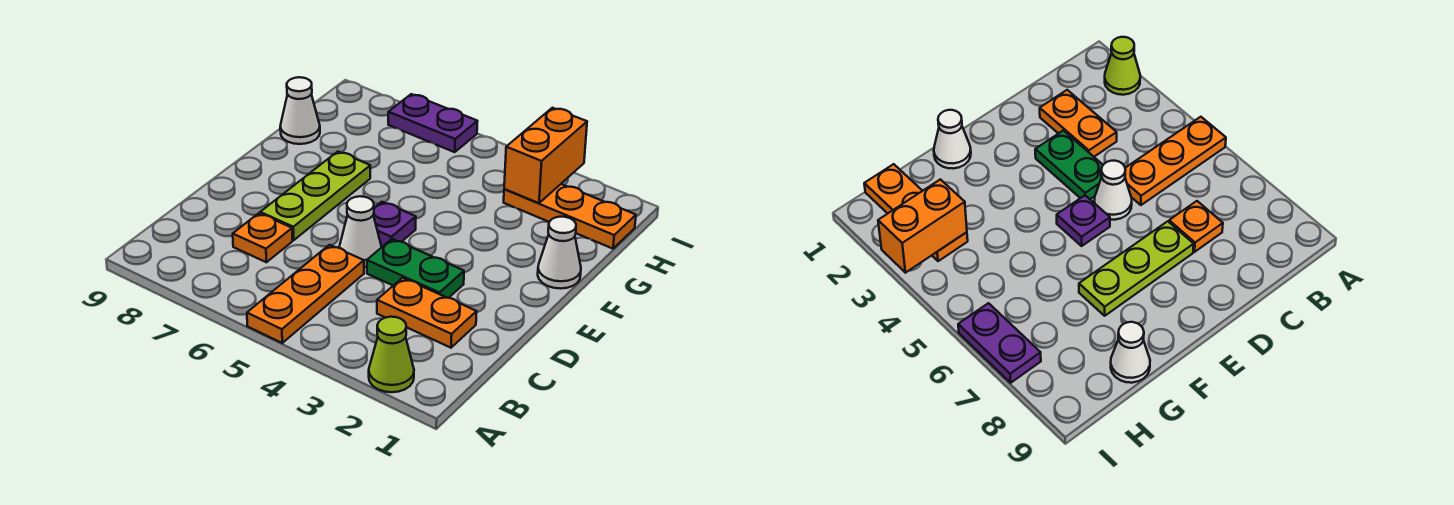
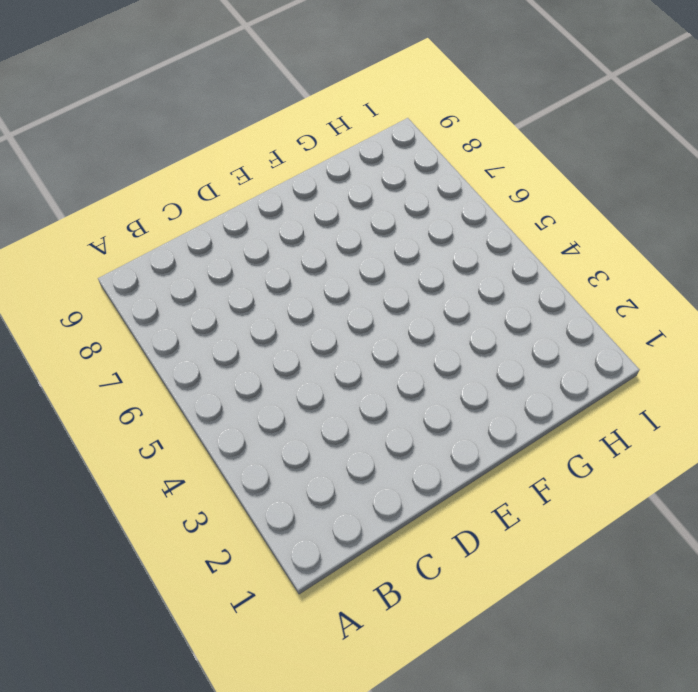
none -> lime cone A2 level 1
none -> orange plate A5:C5 level 1
none -> orange plate C2:C3 level 1

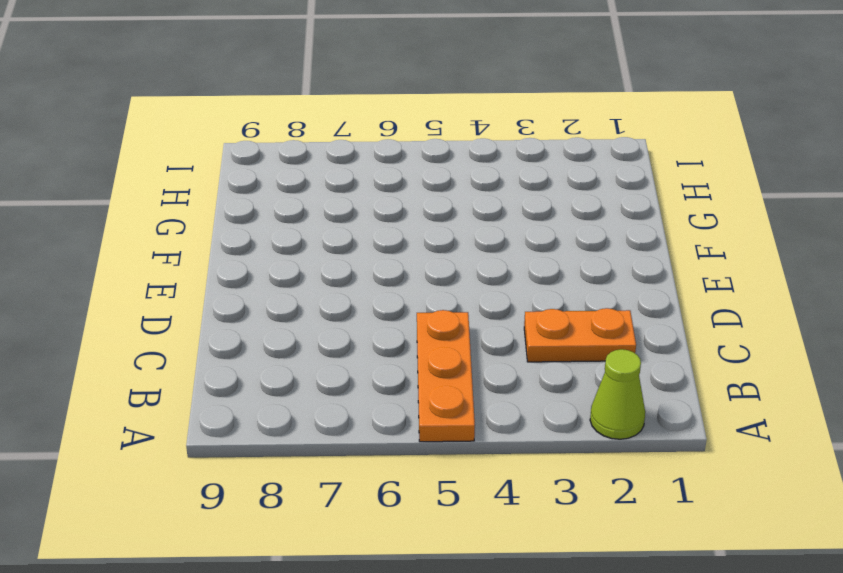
none -> orange plate C7 level 1
none -> green plate D3:D4 level 1
none -> white cone D5 level 1

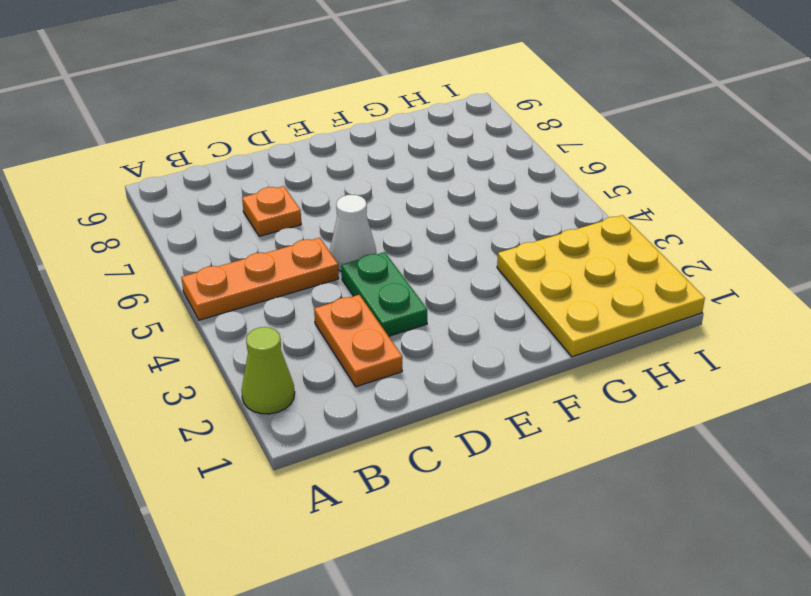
yellow plate G1:I3 level 1 -> orange plate H1:H3 level 1
none -> lime plate D7:F7 level 1
none -> purple plate E5 level 1
none -> white cone F1 level 1

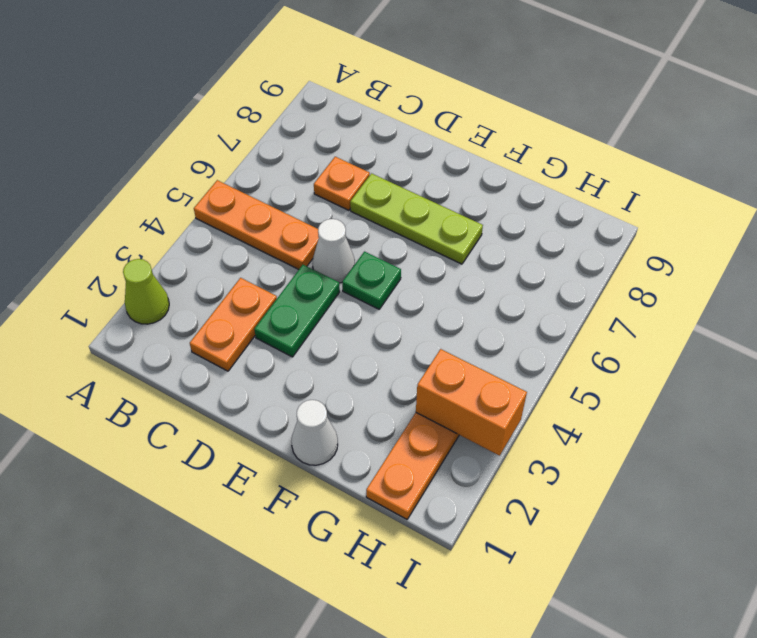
green plate E5 level 1 -> purple plate E5 level 1
none -> white cone G9 level 1
none -> purple plate I6:I7 level 1

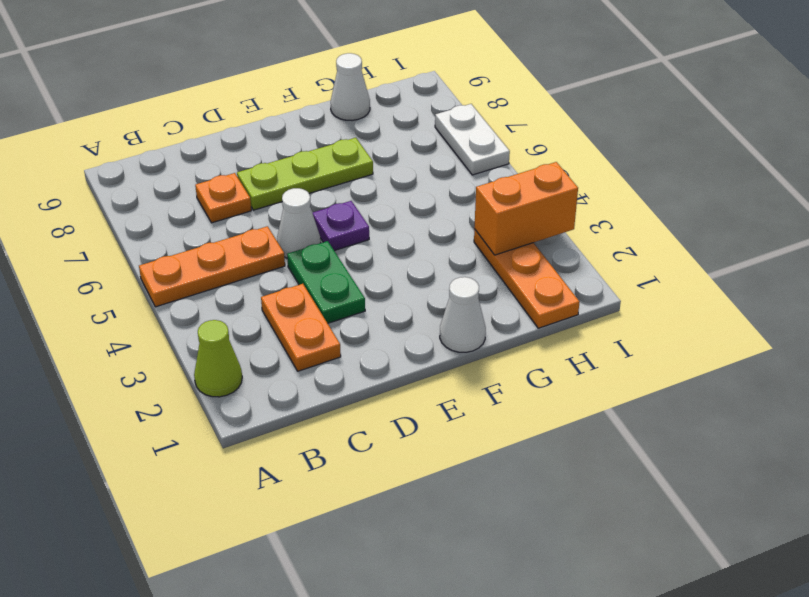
white plate I6:I7 level 1 -> purple plate I6:I7 level 1

